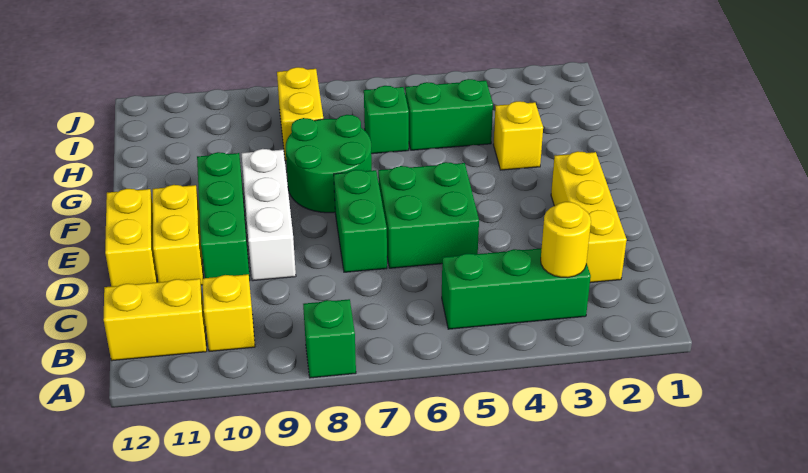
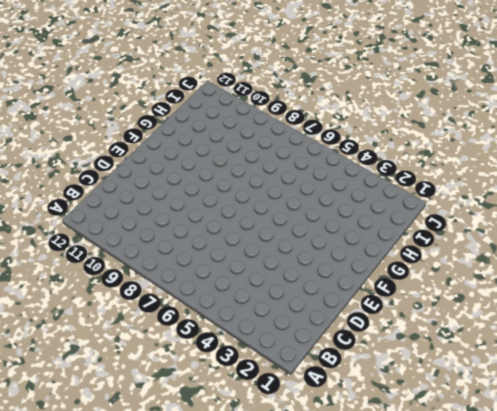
none -> green brick A8 level 1
none -> green brick B3:B5 level 1
none -> yellow brick B10 level 1

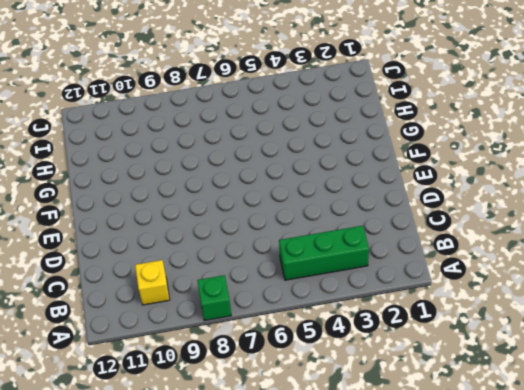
none -> yellow brick B11:B12 level 1
none -> yellow brick C2:E2 level 1
none -> green brick D5:E6 level 1

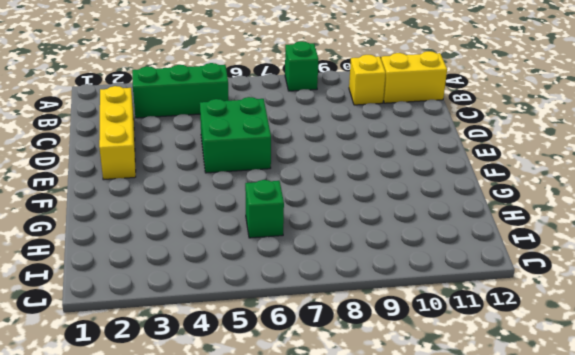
none -> green brick D7:E7 level 1
none -> white brick D9:F9 level 1
none -> green brick D10:F10 level 1

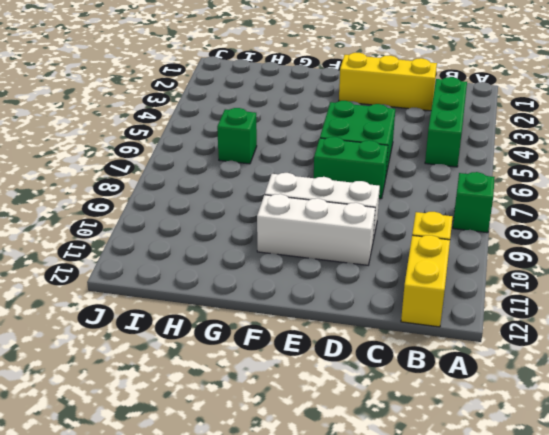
white brick D10:F10 level 1 -> green brick D10:F10 level 1
none -> yellow brick D11:E11 level 1
none -> yellow brick D12:E12 level 1
none -> green round brick F7:G8 level 1

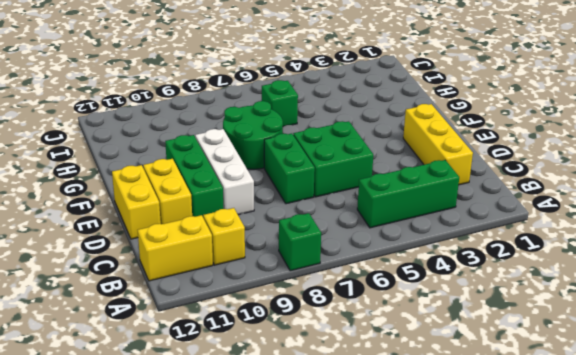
none -> yellow brick G3 level 1
none -> green brick H4:H5 level 1
none -> yellow brick H8:I8 level 1

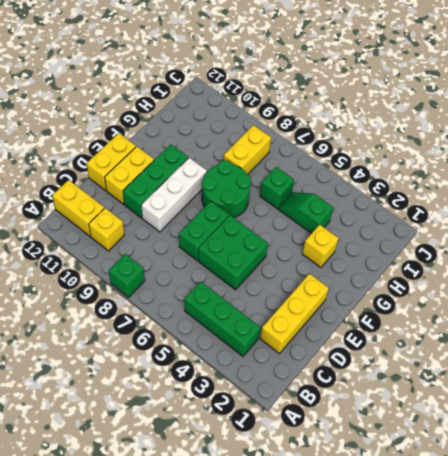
green slope H4:H5 level 1 top 4 -> green brick H4:H5 level 1
none -> yellow round brick B3 level 2

